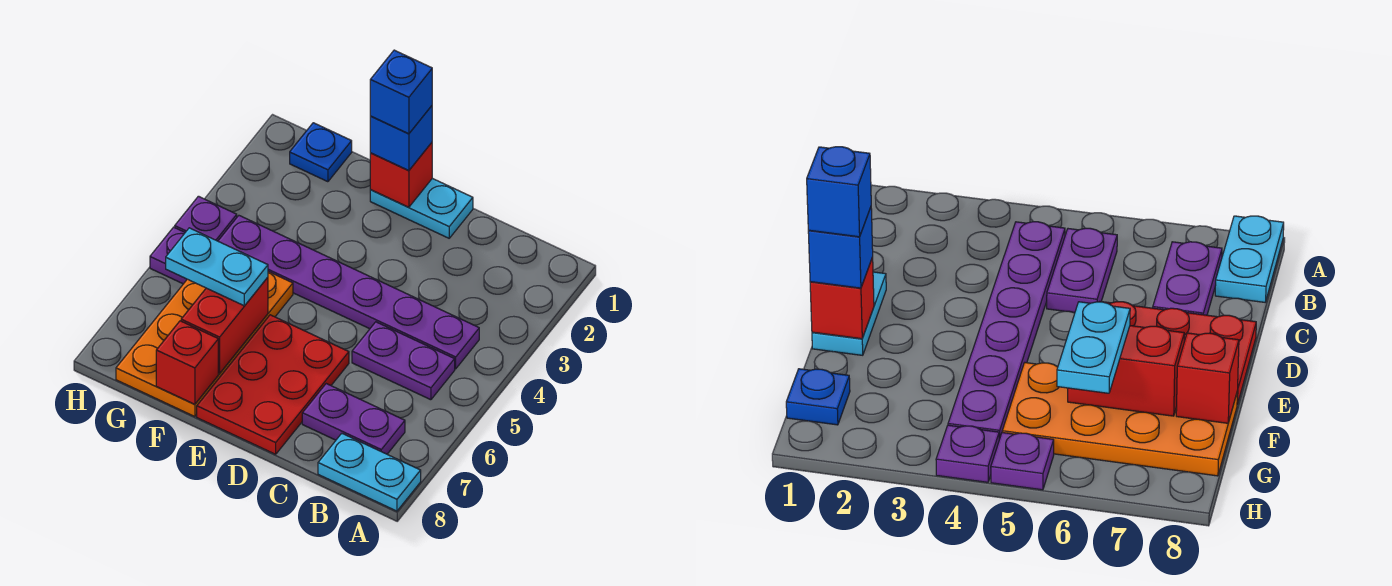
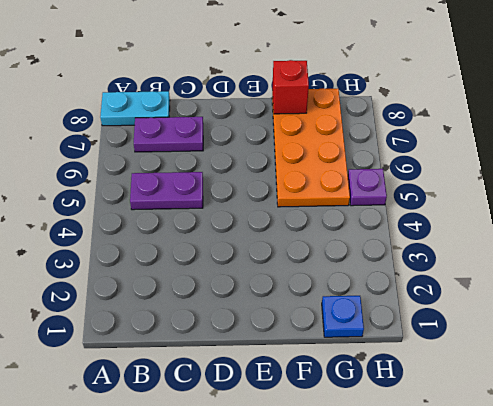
none -> purple plate B4:G4 level 1
none -> cyan plate D1:E1 level 1
none -> red plate D6:E8 level 1

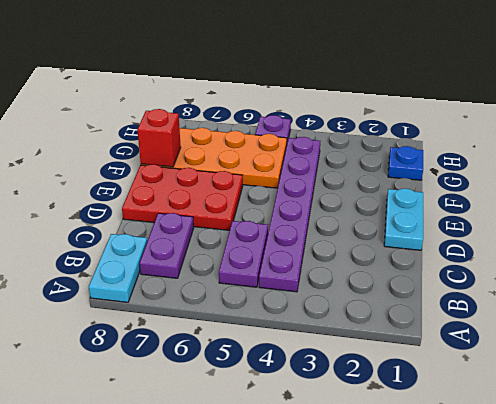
none -> purple plate H4 level 1
none -> red brick E1 level 2
none -> red brick F6:F7 level 2

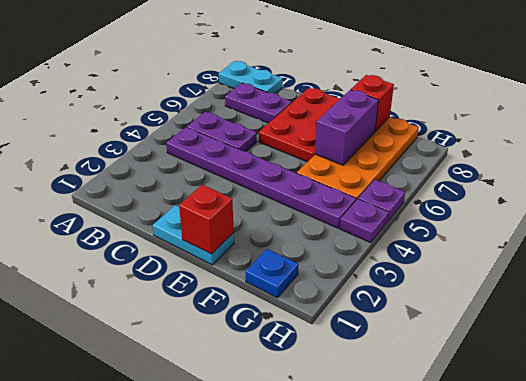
purple brick F6:F7 level 2 -> red brick F6:F7 level 2
none -> blue brick E1 level 3
none -> cyan plate F6:G6 level 3
none -> blue brick E1 level 4

